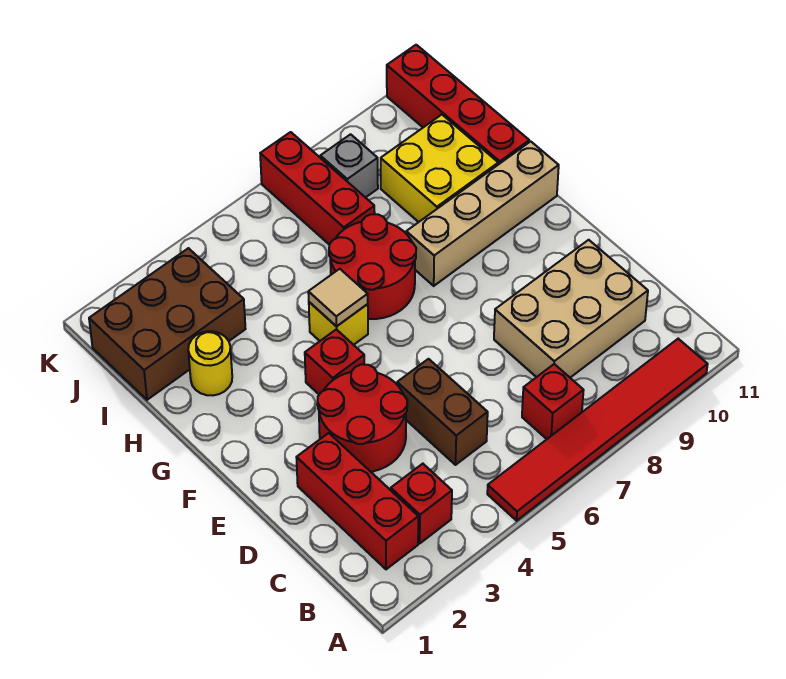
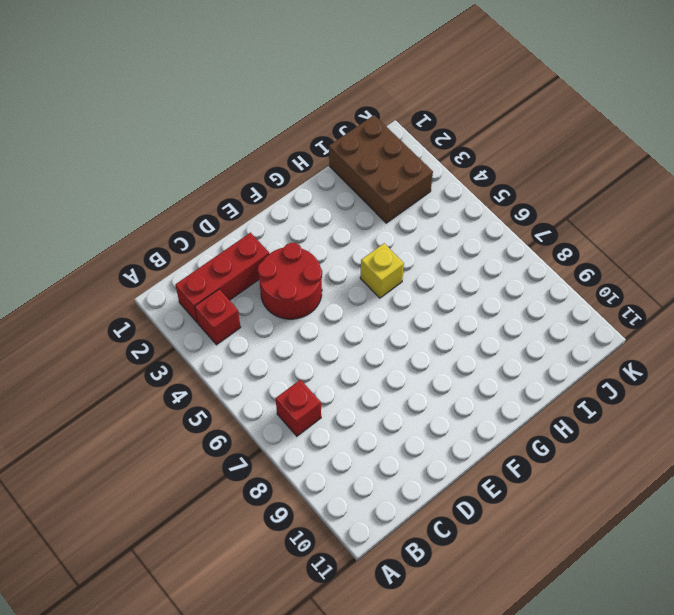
none -> red tile A5:A10 level 1
none -> brown brick C5:D5 level 1
none -> tan brick C8:D10 level 1

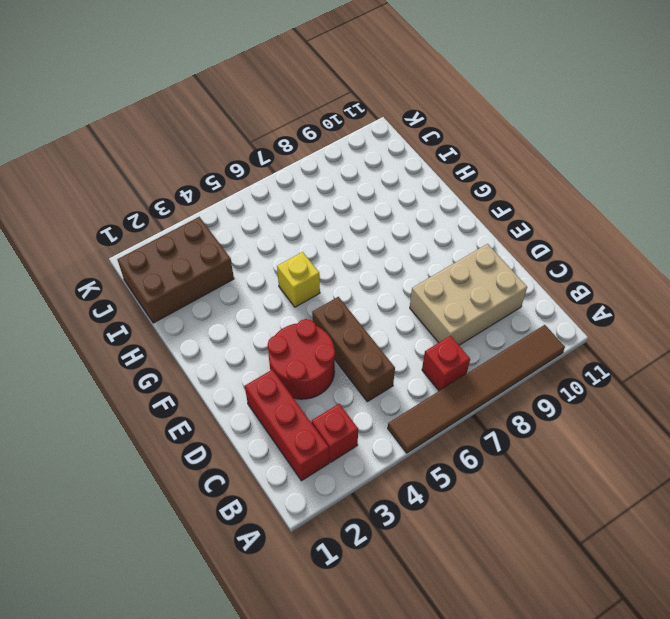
brown tile A5:A10 level 1 -> red tile A5:A10 level 1
brown brick C5:E5 level 1 -> brown brick C5:D5 level 1
none -> red brick F4 level 1
none -> red round brick G6:H7 level 1
none -> tan brick G8:G11 level 1

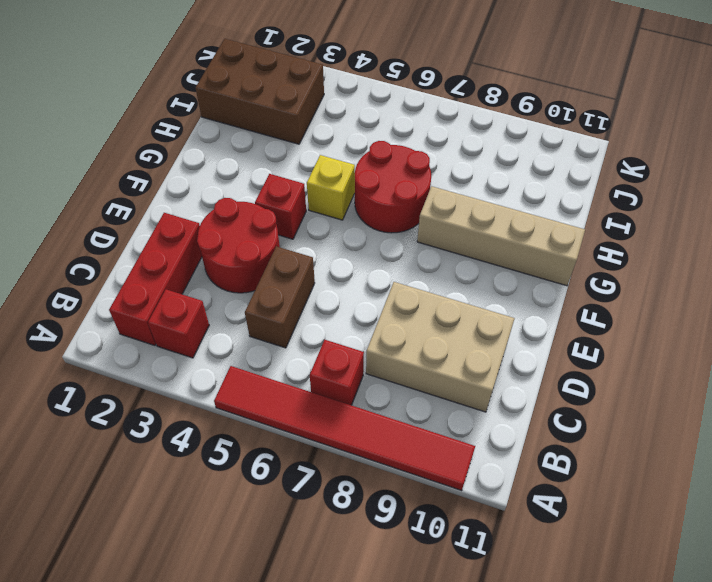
none -> yellow round brick H2 level 1
none -> yellow brick H9:I10 level 1
none -> red brick H11:K11 level 1

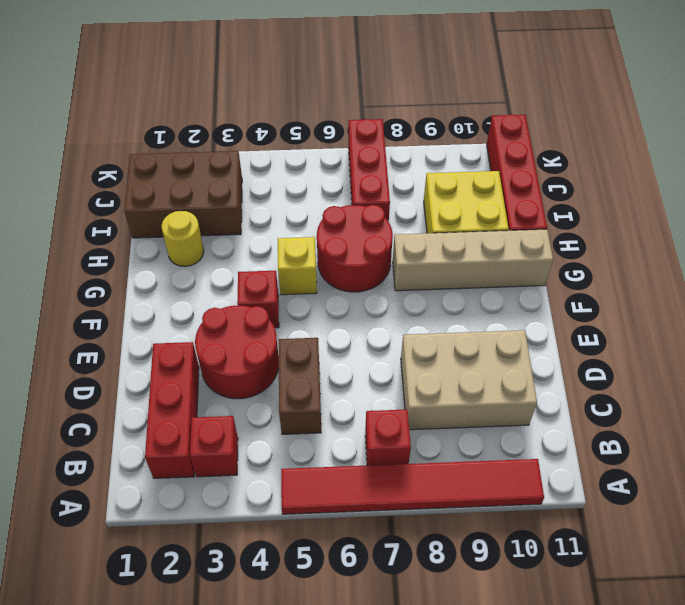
none -> grey brick J8 level 1
none -> tan tile G5 level 2

